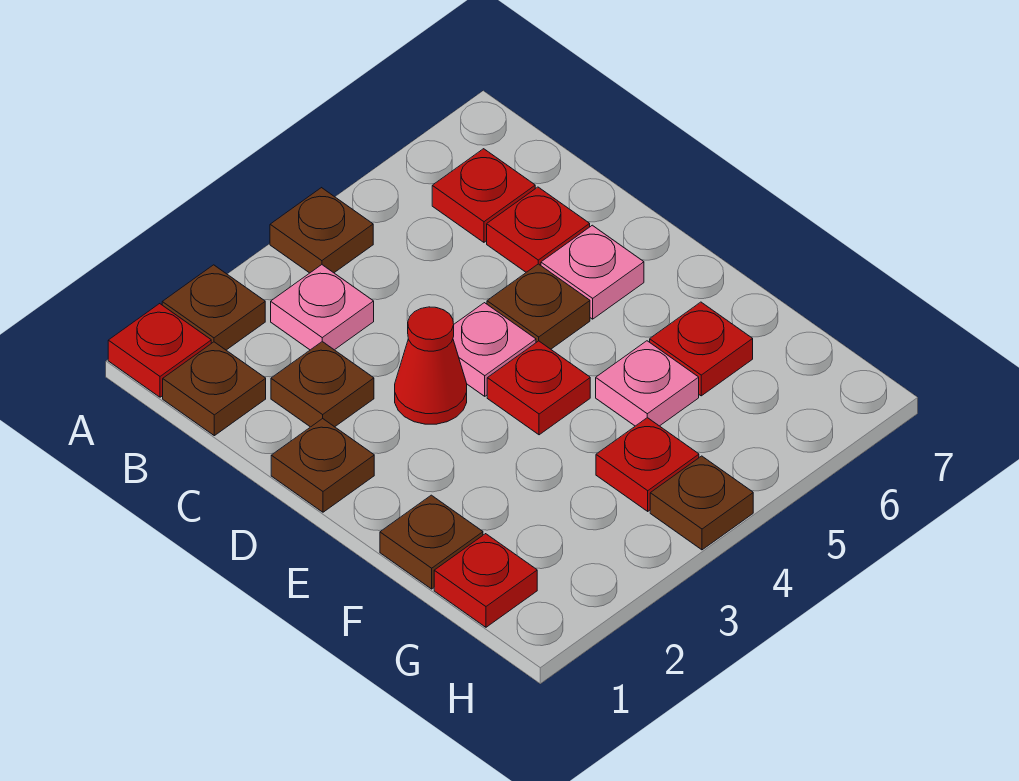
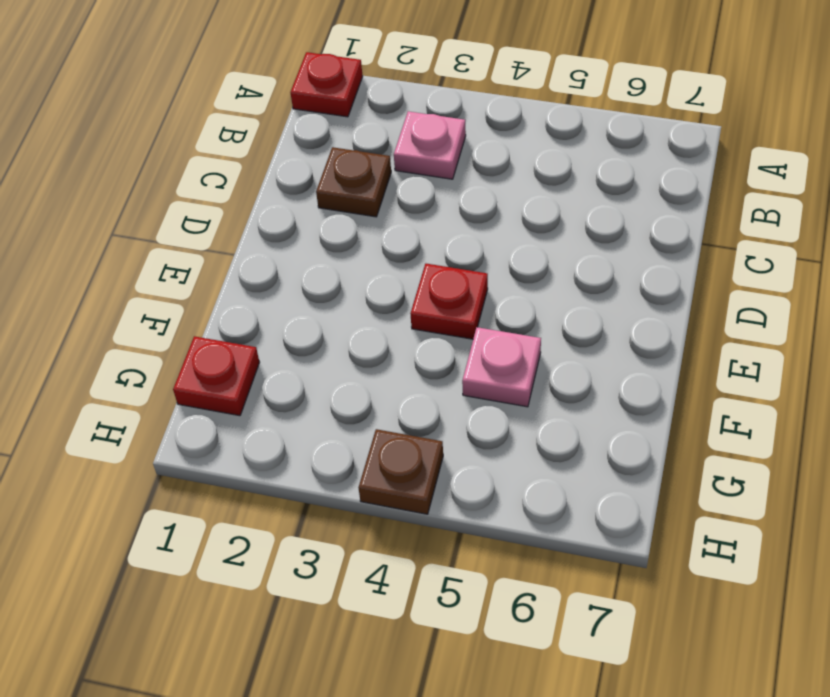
none -> brown plate A2 level 1
none -> brown plate A4 level 1
none -> brown plate B1 level 1

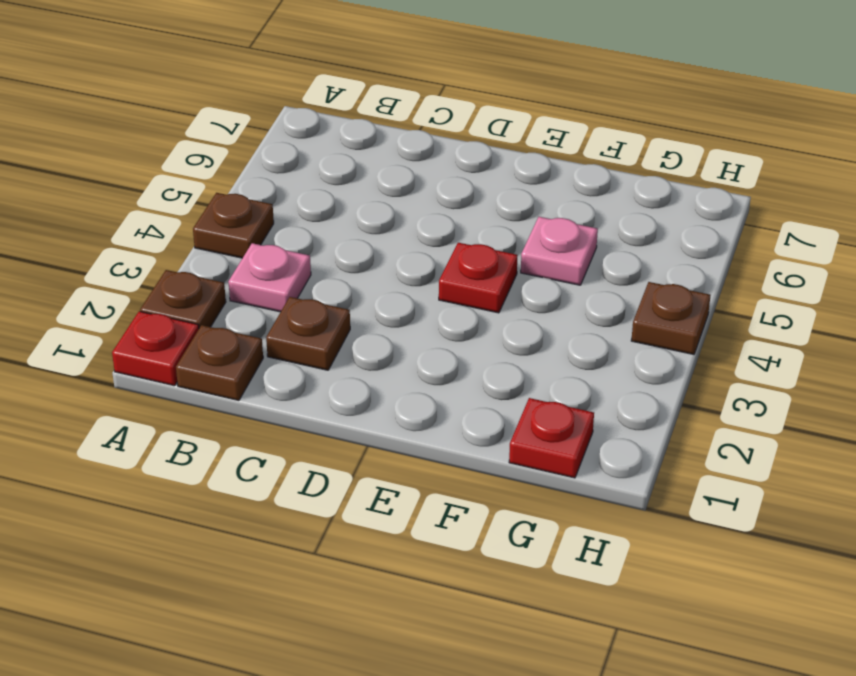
none -> red plate B6 level 1
none -> red plate C6 level 1
none -> brown plate D1 level 1

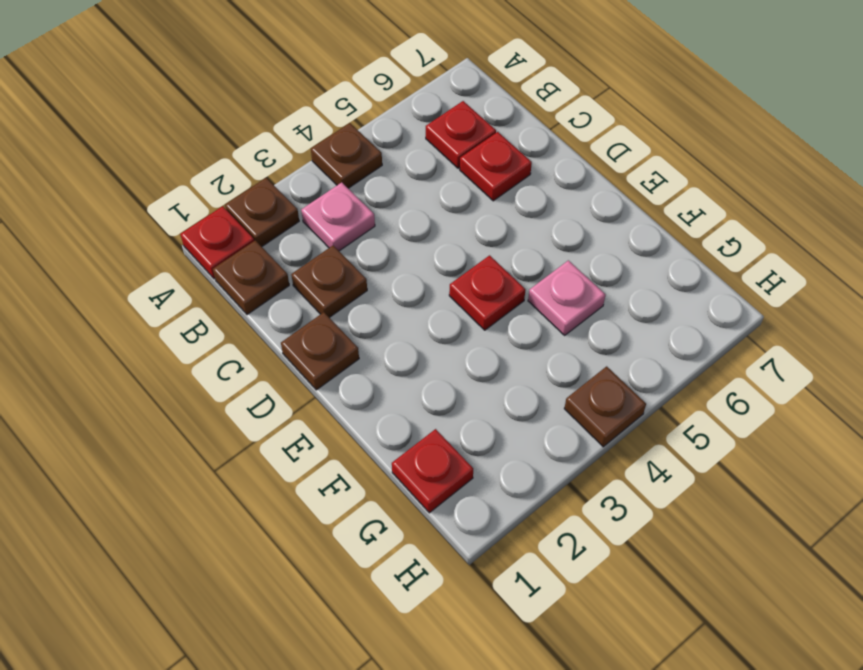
none -> red cone D3 level 1
none -> pink plate D4 level 1
none -> brown plate D5 level 1

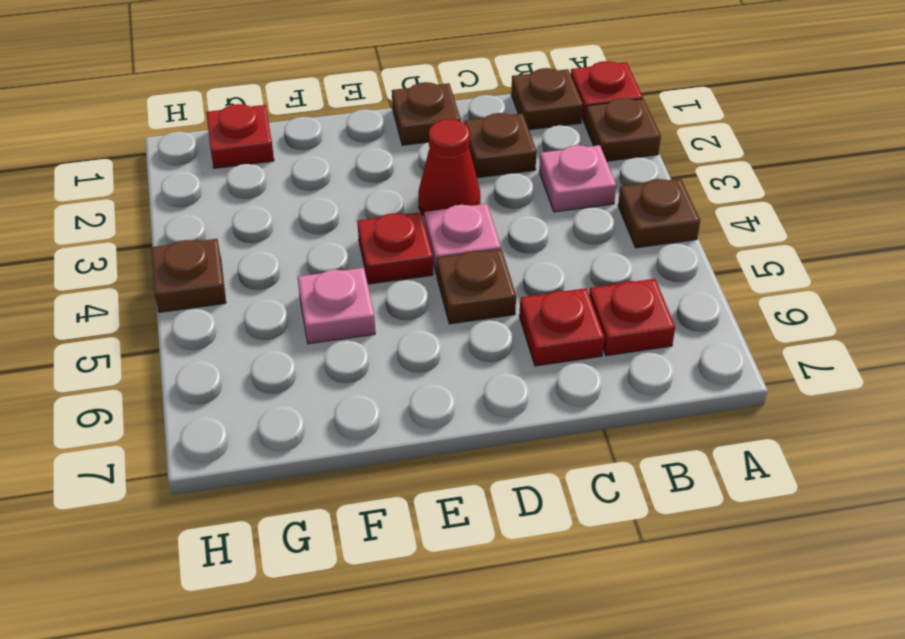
none -> pink plate D6 level 1
none -> brown plate F1 level 1
none -> red plate F6 level 1

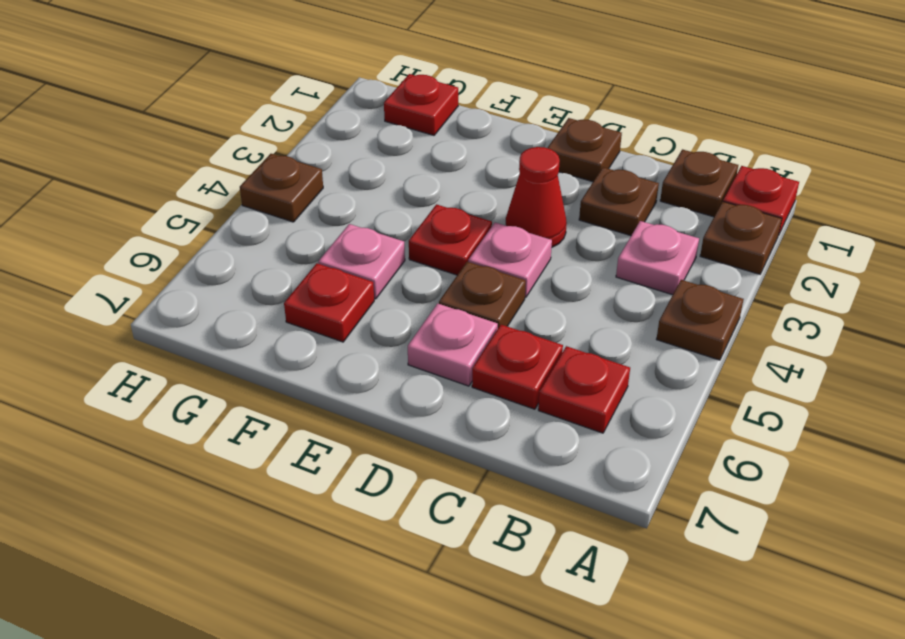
none -> brown plate F1 level 1
none -> red plate G4 level 1

